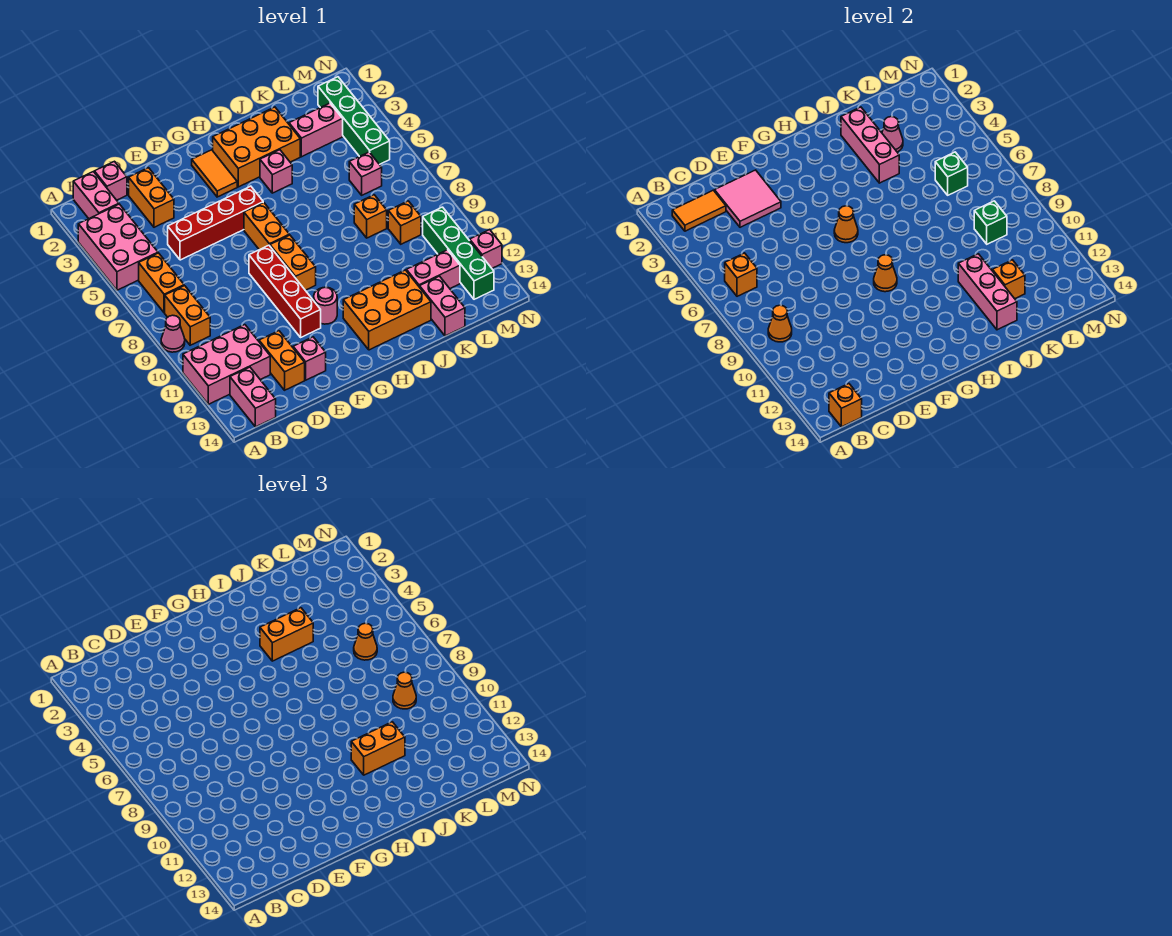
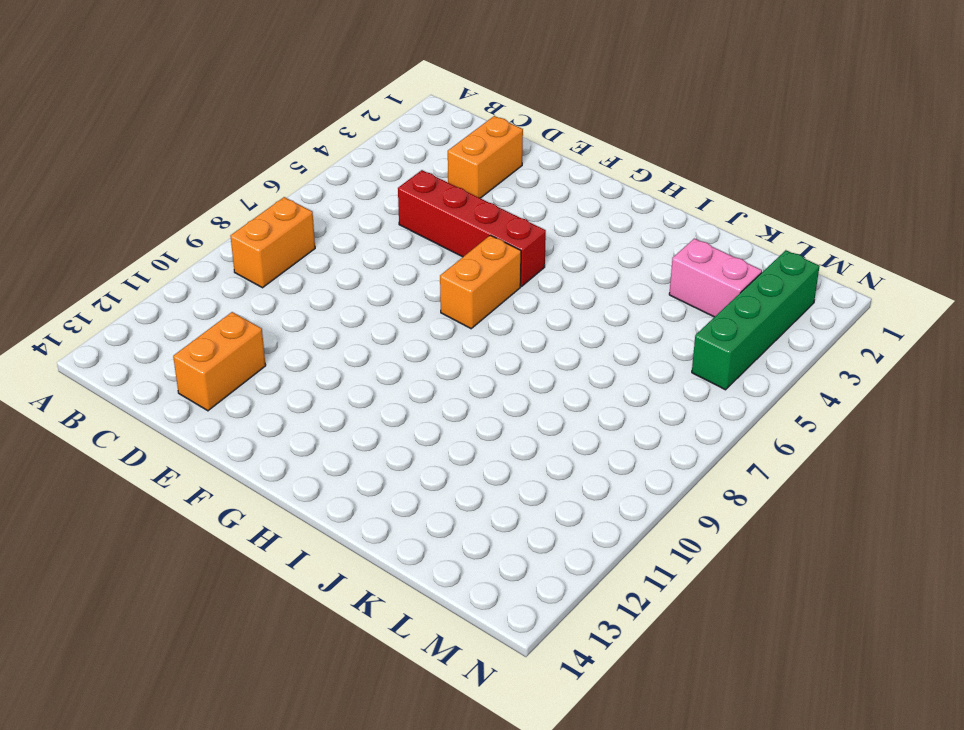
none -> pink brick A3:B5 level 1
none -> pink cone A9 level 1
none -> pink brick A11:C12 level 1
none -> pink brick B1:B2 level 1

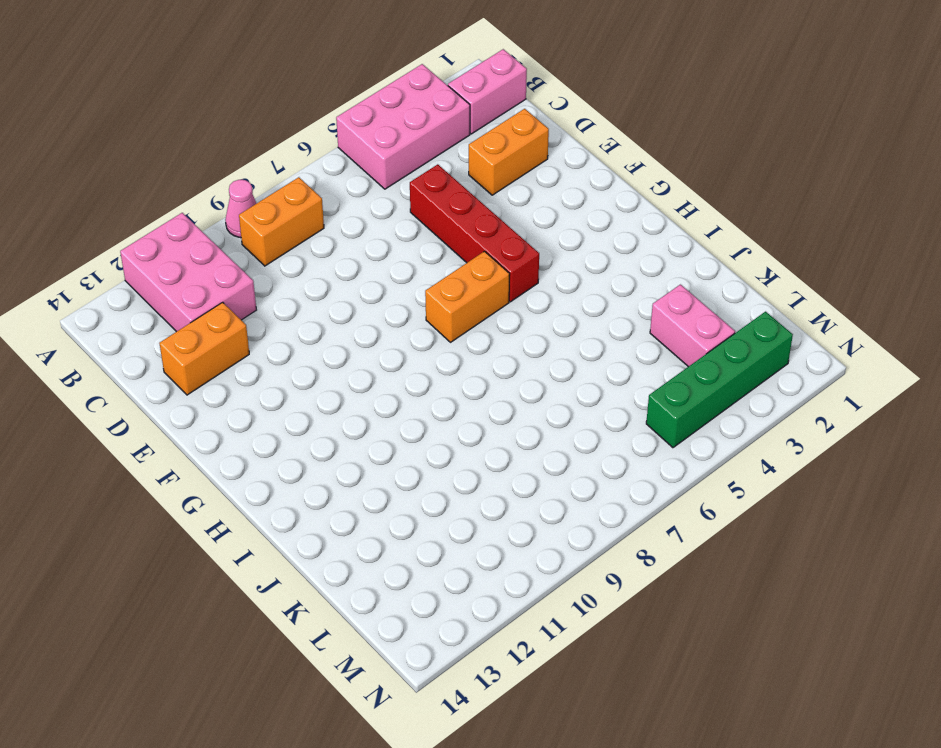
none -> orange brick B6:B7 level 1
none -> pink brick B13:B14 level 1
none -> pink brick C1 level 1
none -> pink brick E13 level 1

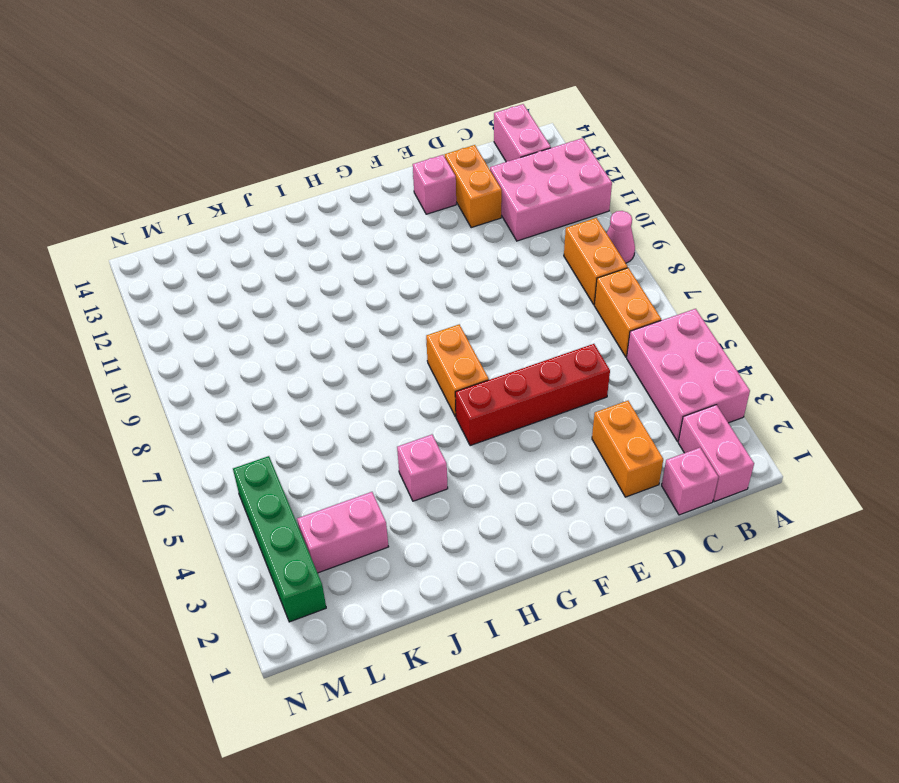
none -> red brick F8:F11 level 1
none -> orange tile G2:G3 level 1
none -> orange brick G8:G9 level 1
none -> pink round brick G11 level 1

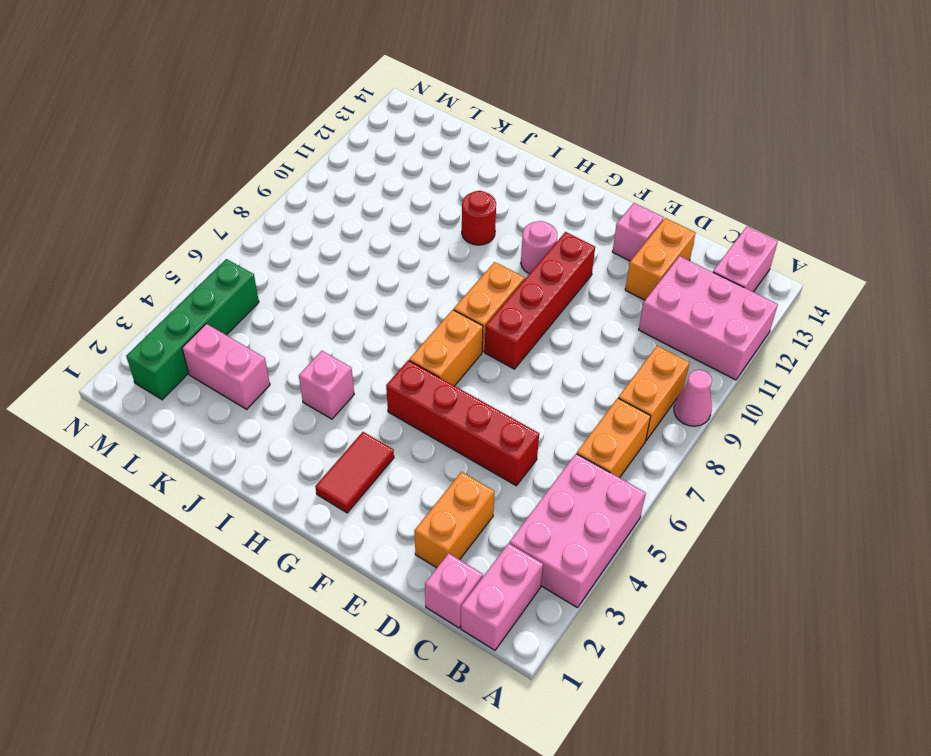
red tile G2:G3 level 1 -> orange tile G2:G3 level 1
red round brick I11 level 1 -> none
none -> orange brick H2:J3 level 1
none -> orange brick H12:J13 level 1
none -> orange brick K8 level 1
none -> pink brick K12:L12 level 1

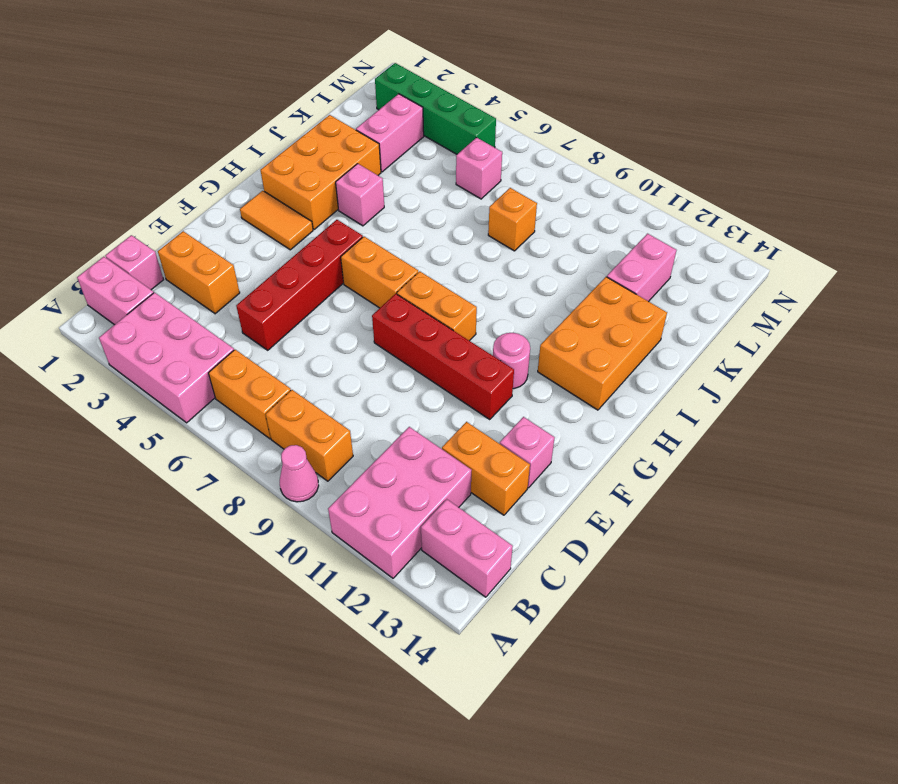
none -> pink brick K13:K14 level 1
none -> orange brick L9 level 1
none -> green brick M10:M13 level 1
none -> pink brick N12 level 1

